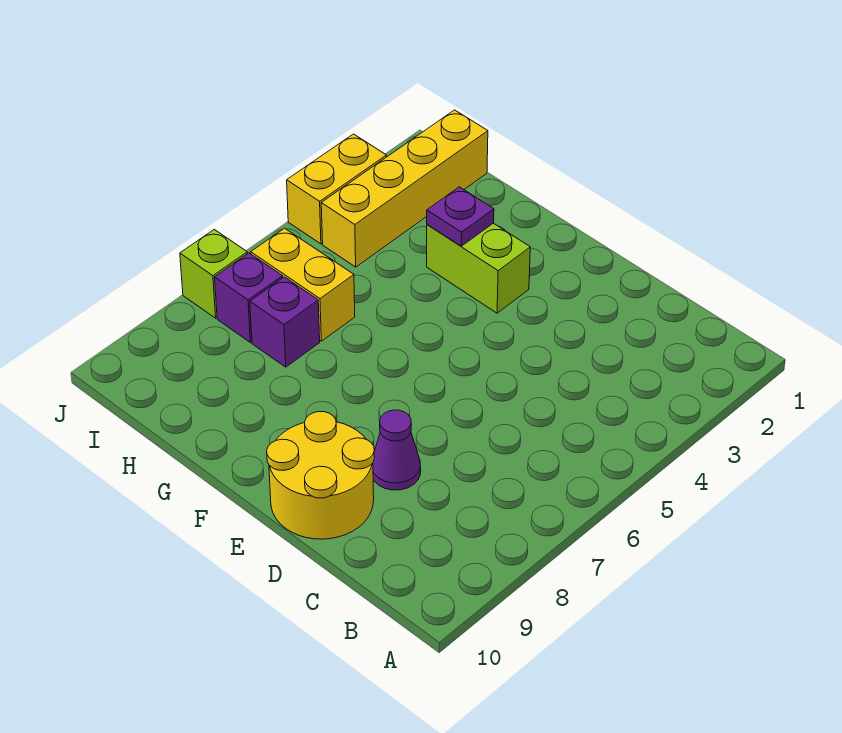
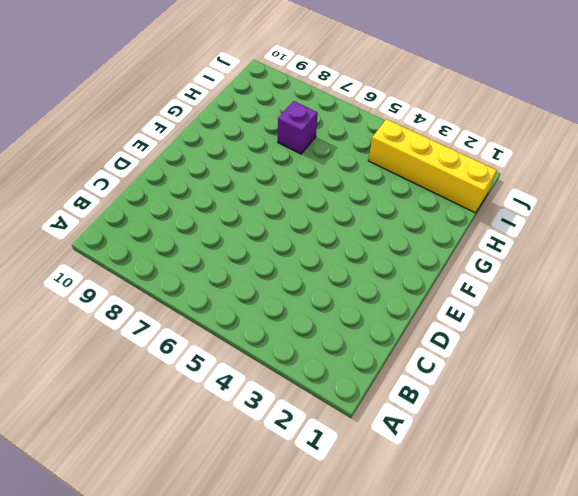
none -> purple cone D8 level 1
none -> yellow round brick D9:E10 level 1

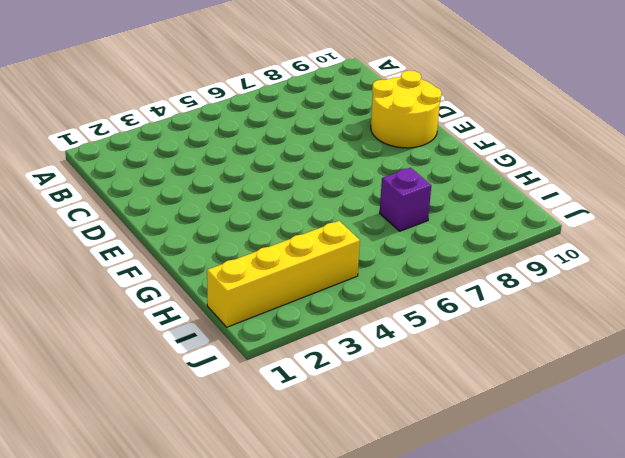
none -> purple cone D8 level 1
none -> lime brick F3:G3 level 1

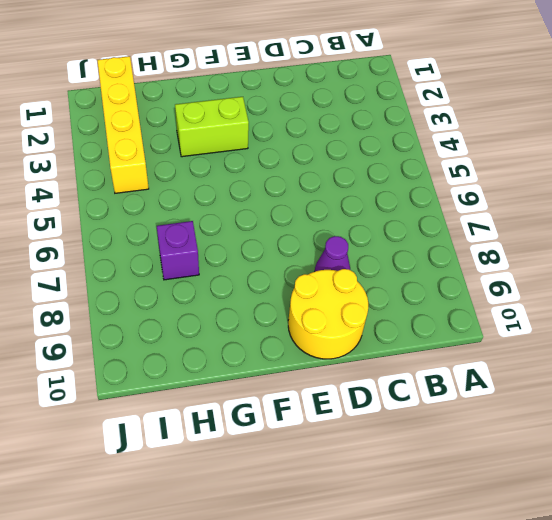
none -> yellow brick H6:I6 level 1
none -> purple brick I7 level 1

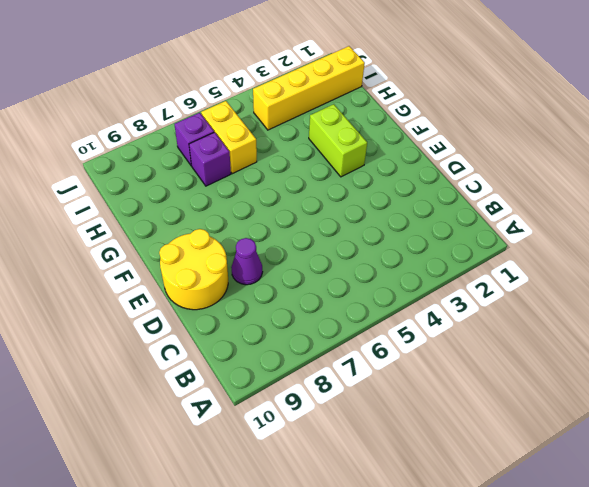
none -> yellow brick J3:J4 level 1
none -> lime brick J7 level 1

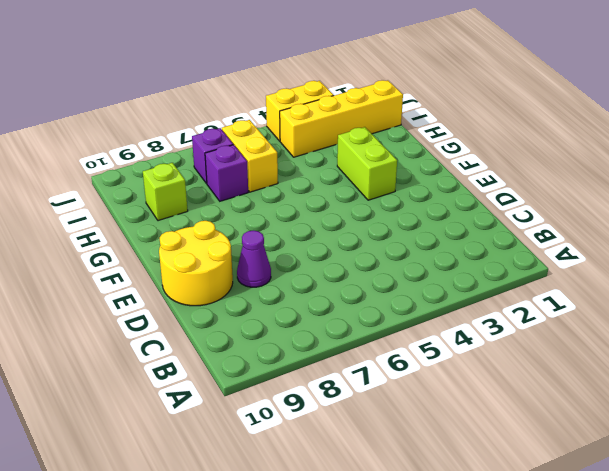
lime brick H9 level 1 -> lime brick J7 level 1
none -> purple plate G3 level 2

